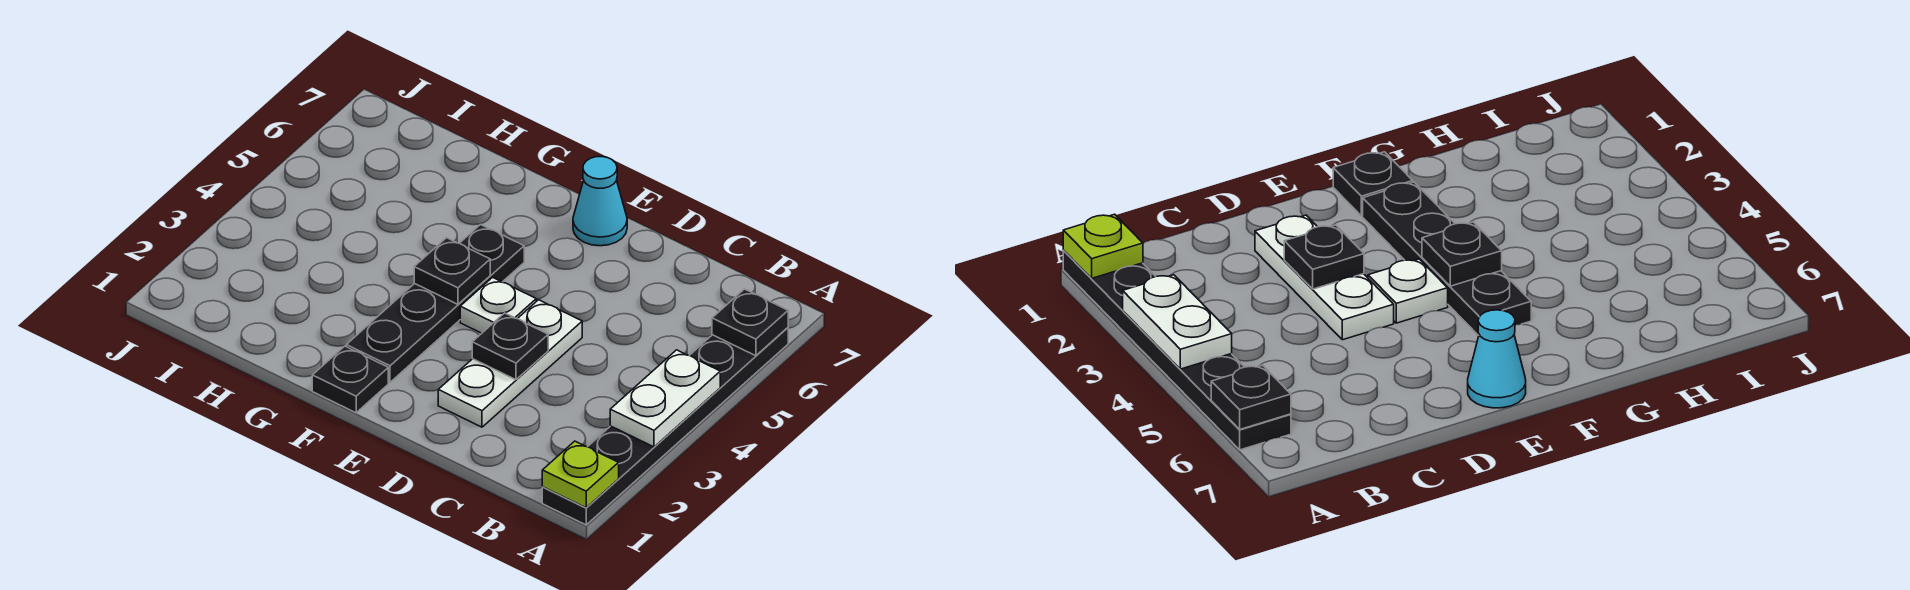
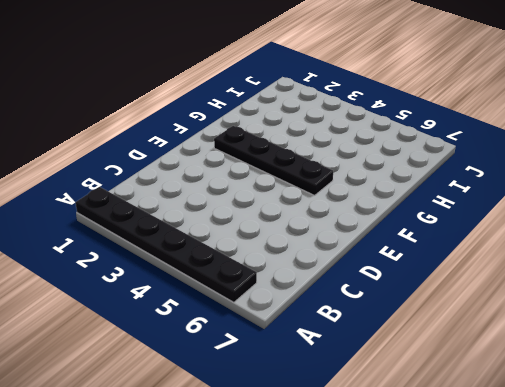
none -> white plate D2:D4 level 1
none -> white plate E4 level 1

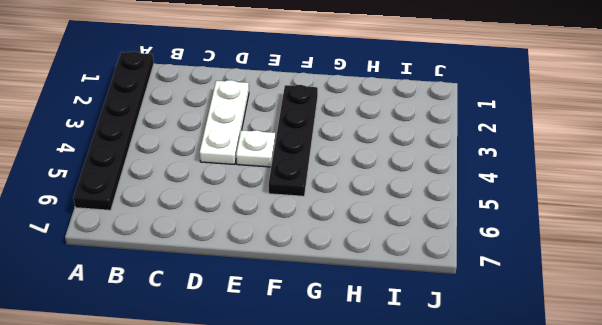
none -> cyan cone E7 level 1
none -> black plate F1 level 1

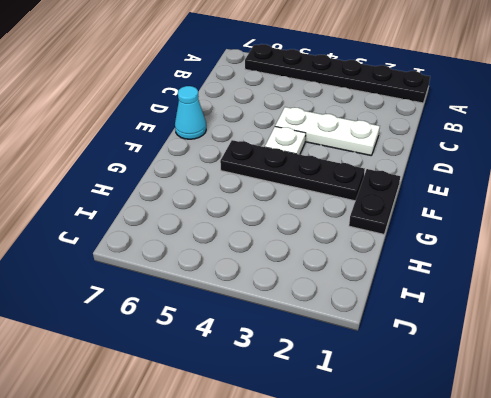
black plate F1:G1 level 1 -> black plate F1 level 1
none -> lime plate A1 level 2
none -> white plate A3:A4 level 2

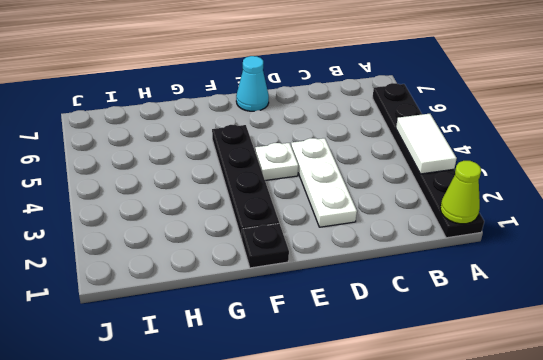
lime cone A1 level 2 -> lime plate A1 level 2
white tile A3:A4 level 2 -> white plate A3:A4 level 2
none -> black plate A6 level 2
none -> black plate D3 level 2

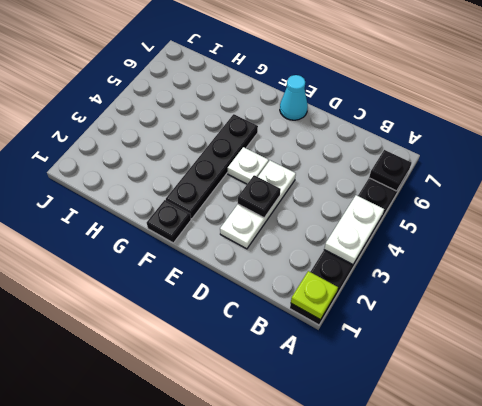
none -> black plate F4 level 2

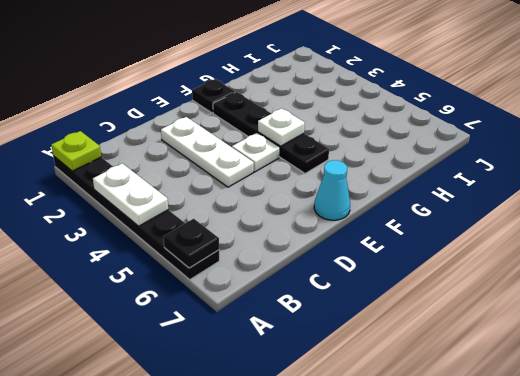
white plate F4 level 2 -> black plate F4 level 2
none -> black plate D3 level 2

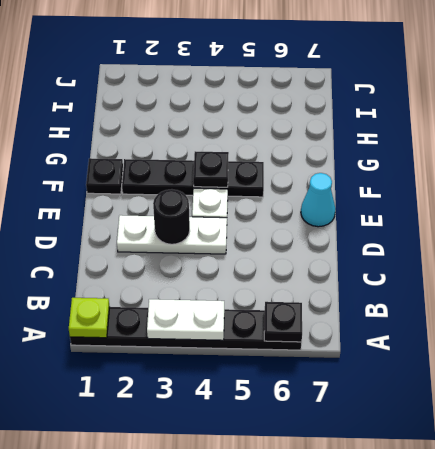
black round brick D3 level 2 -> black plate D3 level 2

